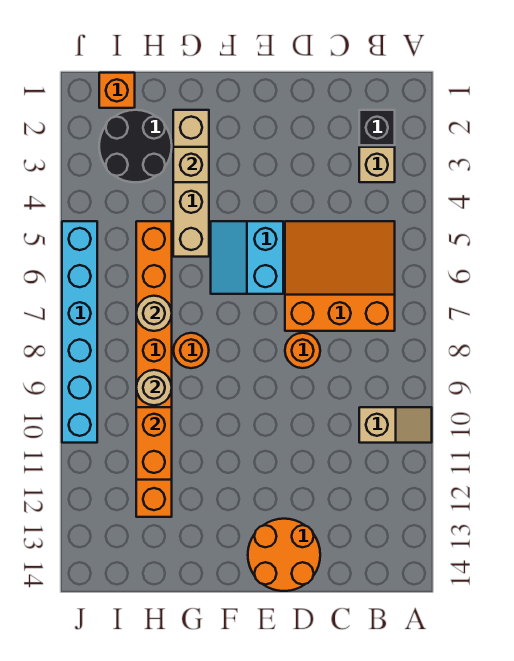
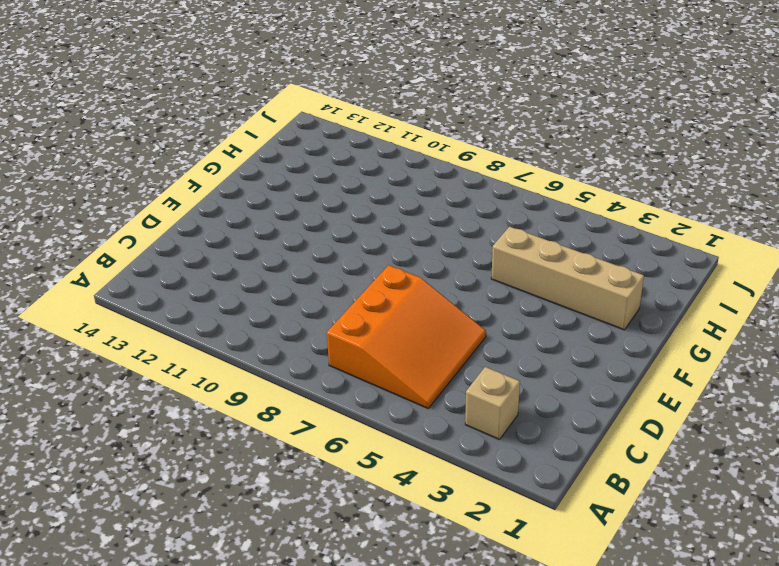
none -> tan slope A10:B10 level 1 top B
none -> black brick B2 level 1
none -> orange round brick D8 level 1

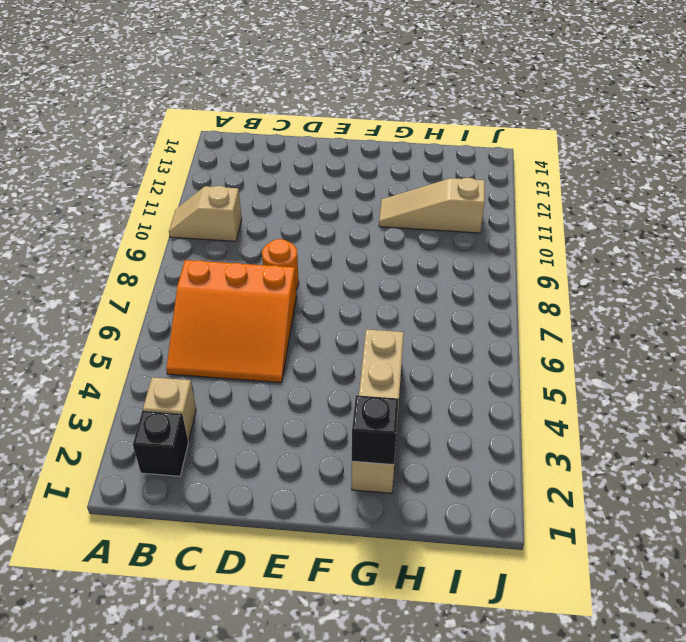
black brick G2 level 2 -> none
tan slope G11:I11 level 1 top I -> orange brick H5:H12 level 1
none -> orange round brick D13:E14 level 1
none -> cyan slope E5:F6 level 1 top E
none -> orange round brick G8 level 1

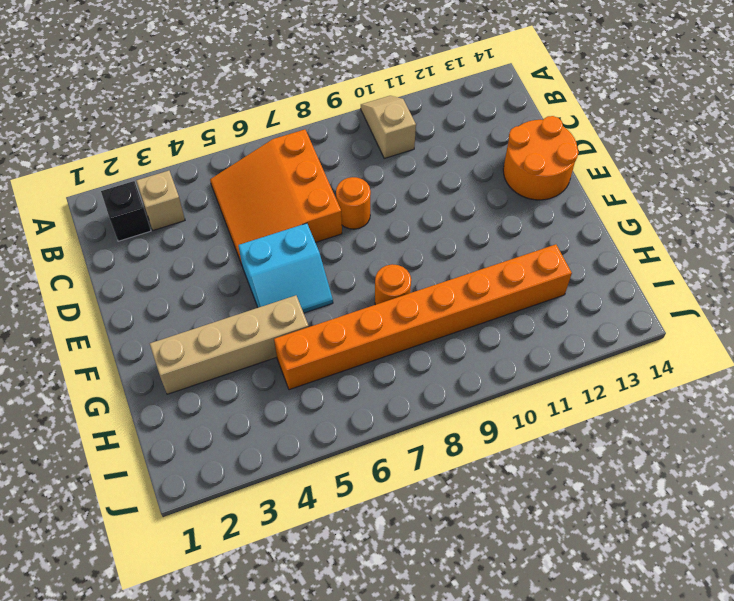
none -> black round brick H2:I3 level 1
none -> orange brick I1 level 1
none -> cyan brick J5:J10 level 1

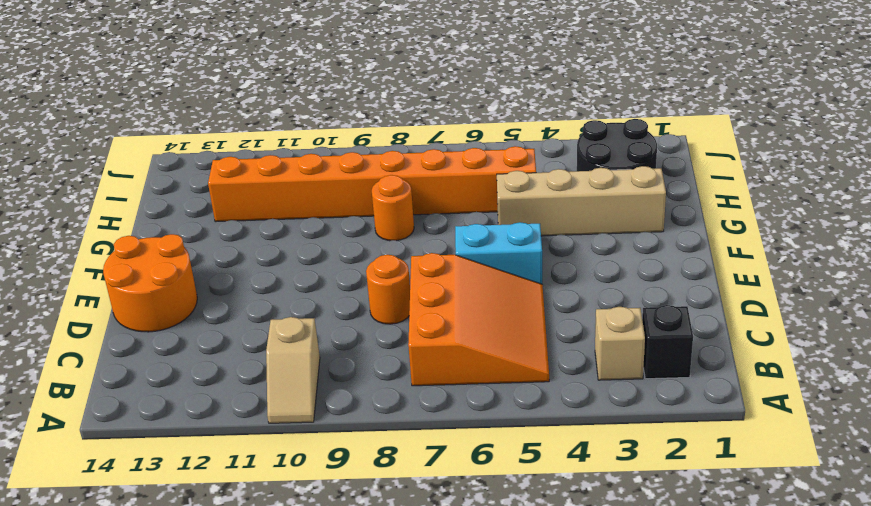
none -> orange brick I1 level 1
none -> cyan brick J5:J10 level 1
none -> tan brick G3 level 2

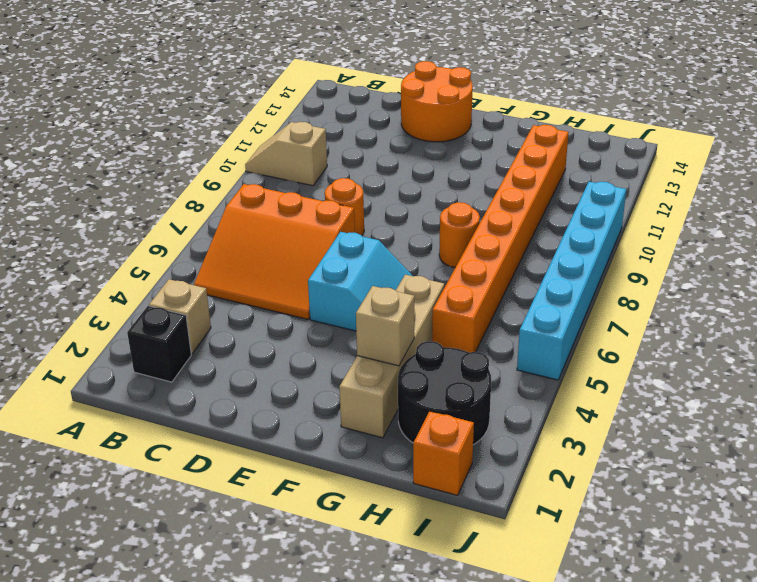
none -> tan round brick H7 level 2
none -> tan round brick H9 level 2
none -> orange brick H10:H11 level 2

